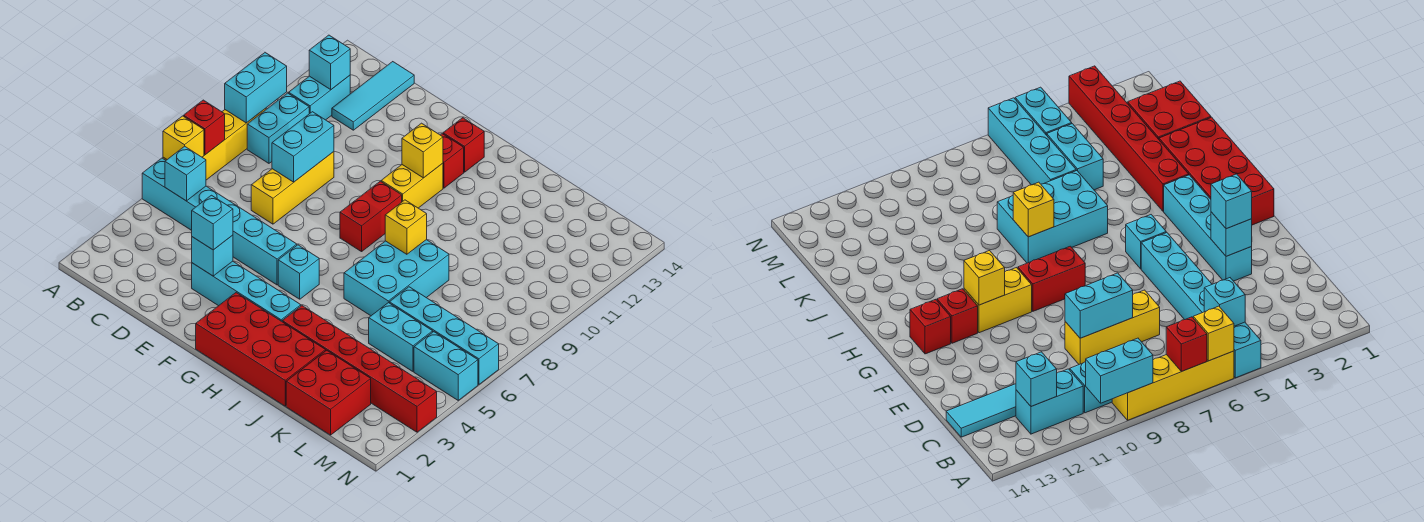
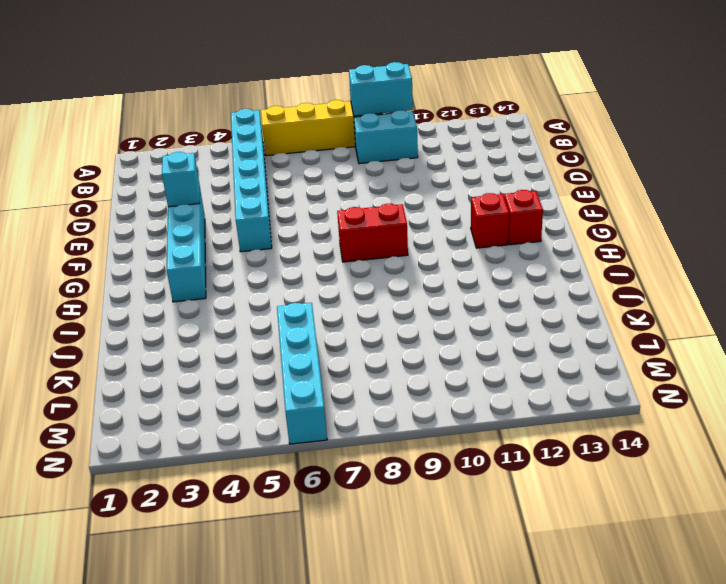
none -> cyan brick B11:B12 level 1
none -> cyan tile C12:C14 level 1
none -> yellow brick D7:D9 level 1

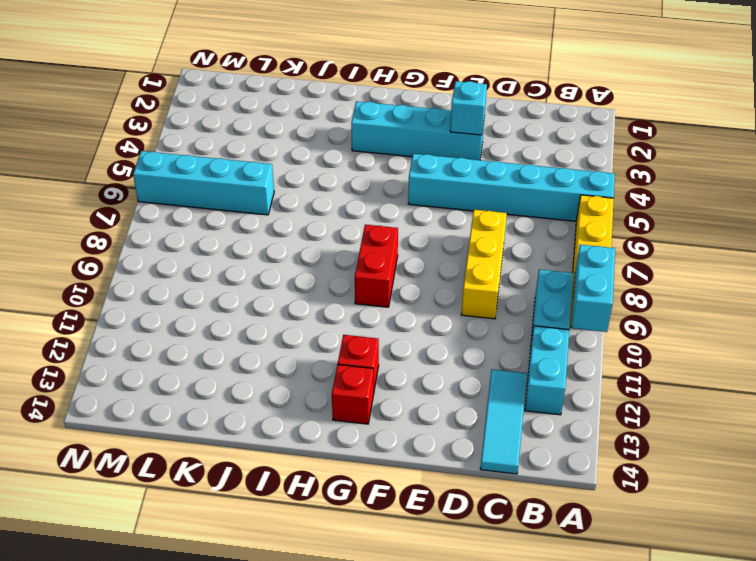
none -> red brick G1:J2 level 1
none -> cyan brick G5 level 1
none -> yellow brick G10:G11 level 1

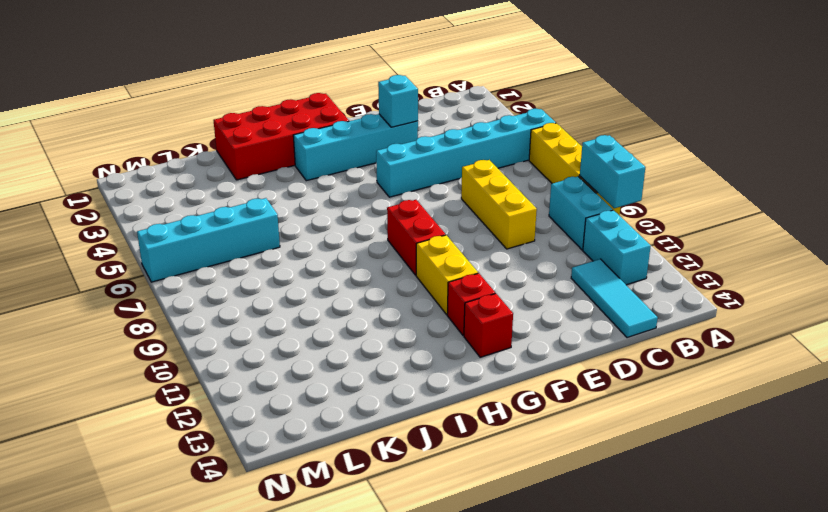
none -> cyan brick G5 level 1
none -> red brick I3:N3 level 1
none -> cyan brick I6:J8 level 1

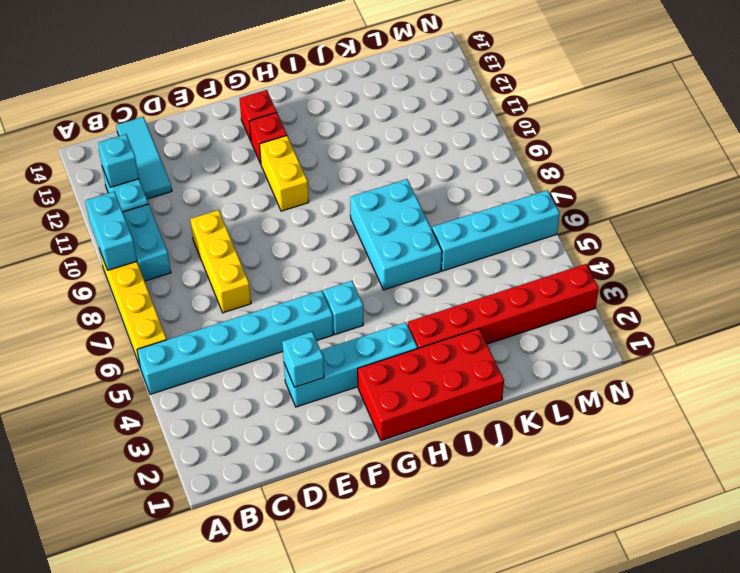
none -> red brick G8:G9 level 1
none -> red brick K1:L2 level 1
none -> cyan brick K5:L5 level 1

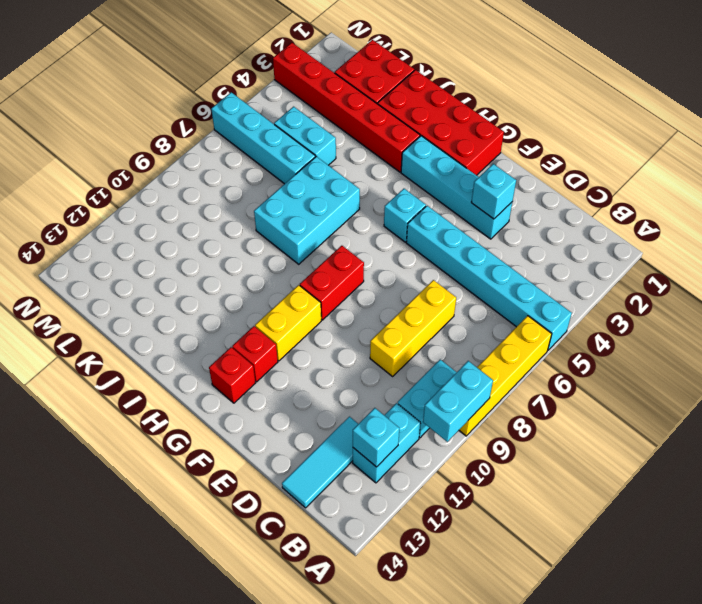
none -> cyan brick M5:N5 level 1
none -> yellow brick A6 level 2
none -> red brick A7 level 2

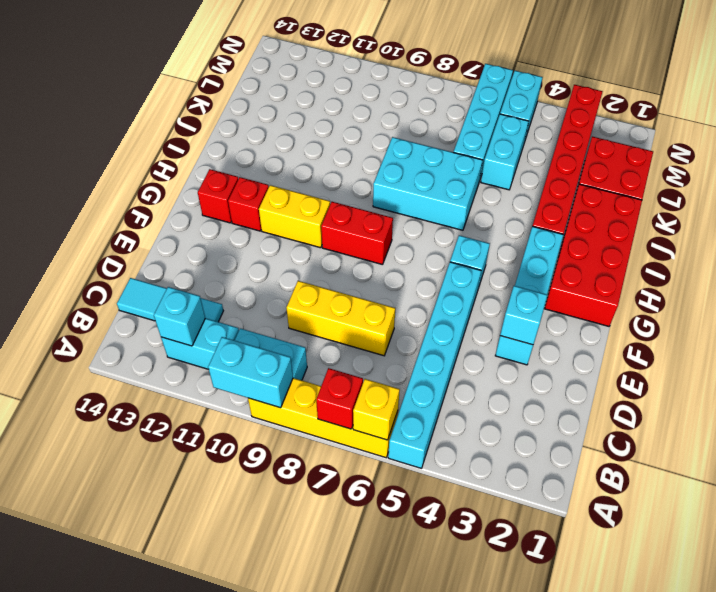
none -> cyan brick B5 level 2
none -> cyan brick D8:D9 level 2
none -> yellow brick G11 level 2

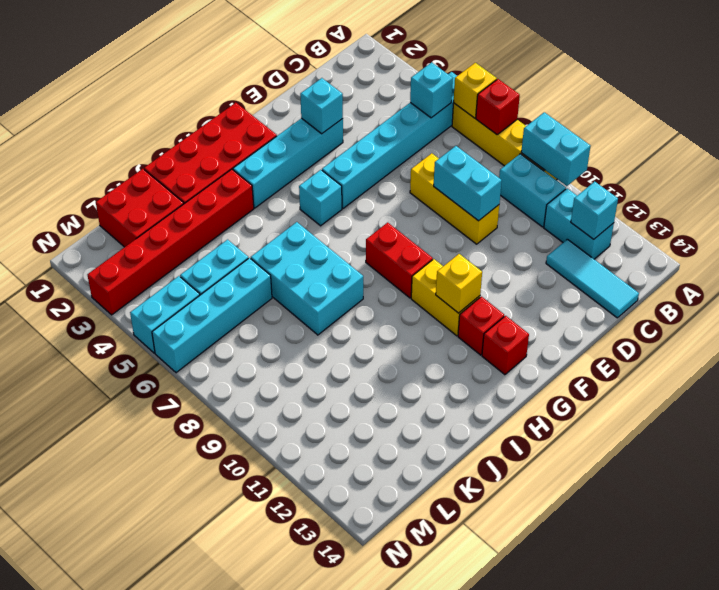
none -> yellow brick I8 level 2
none -> cyan brick E3 level 3

